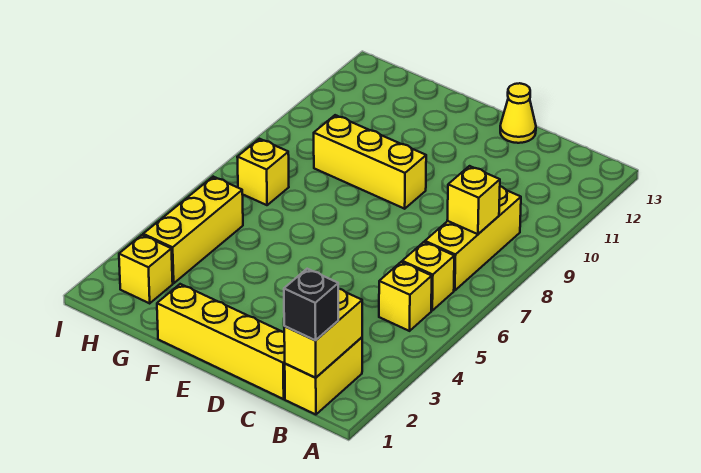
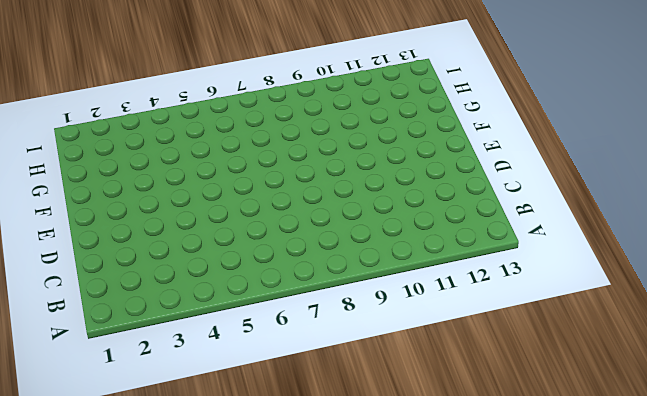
none -> yellow brick B1:B2 level 1
none -> yellow brick B5 level 1
none -> yellow brick B6 level 1

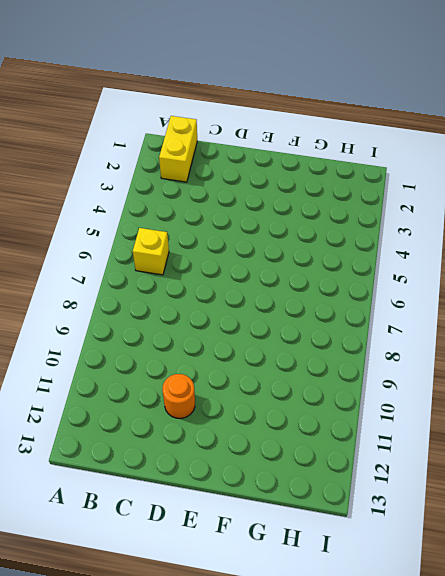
orange round brick D11 level 1 -> none
none -> yellow brick B5 level 1
none -> yellow brick B7:B9 level 1
none -> yellow brick C1:F1 level 1

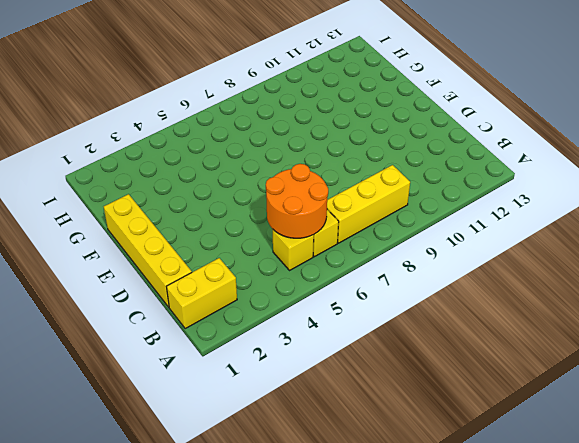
orange round brick B5:C6 level 2 -> none
none -> yellow cone D13 level 1
none -> yellow brick E9:G9 level 1
none -> yellow brick H2 level 1

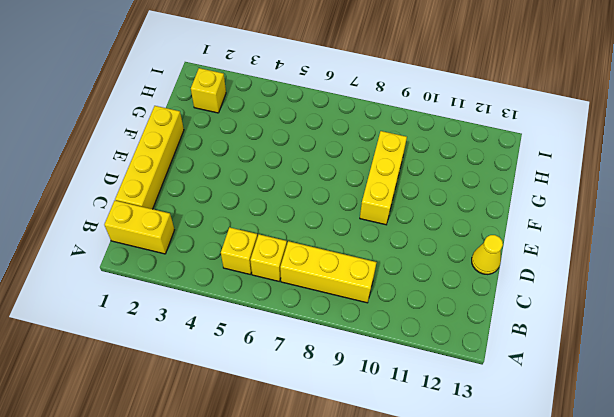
none -> yellow brick H3:H5 level 1
none -> yellow brick H7 level 1
none -> yellow brick B1:B2 level 2

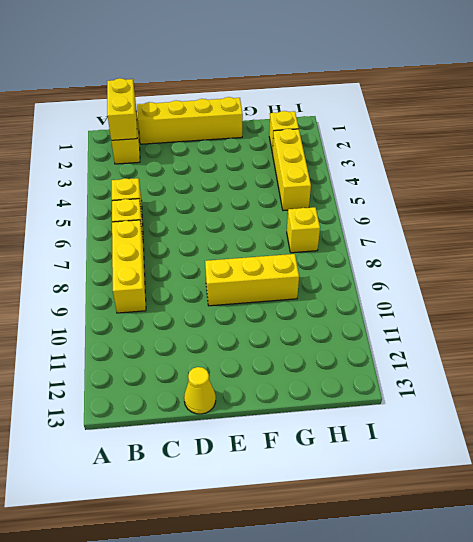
none -> yellow brick B8 level 2
none -> black brick B1 level 3

